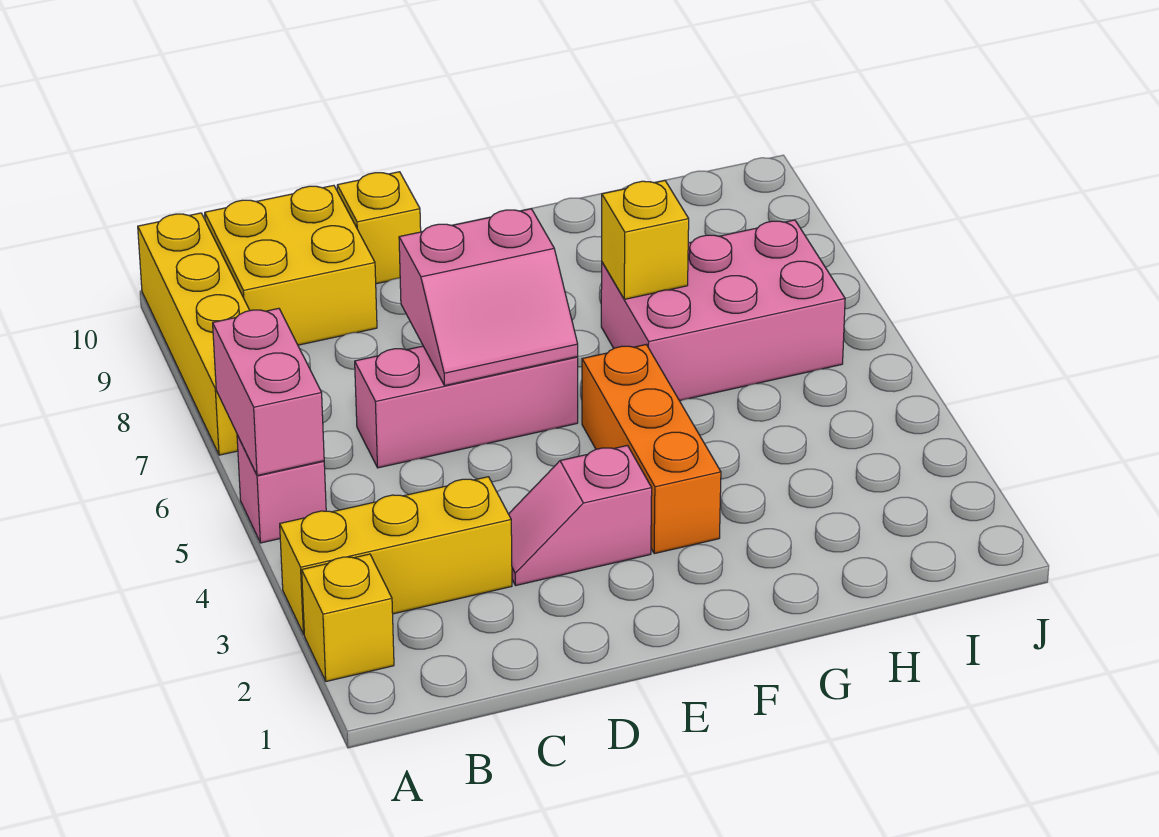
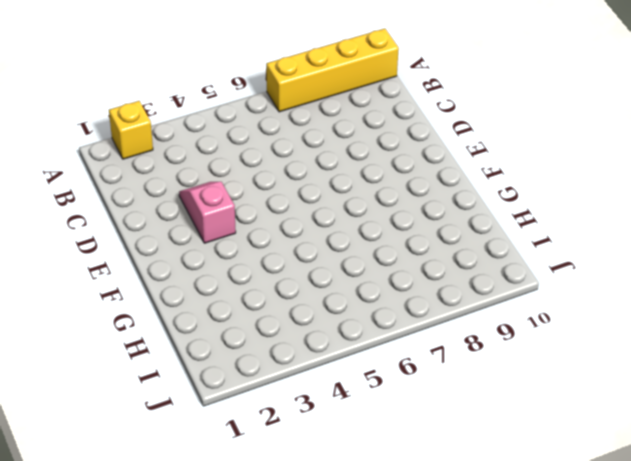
none -> yellow brick A3:C3 level 1
none -> pink brick A5 level 1
none -> yellow brick B9:C10 level 1

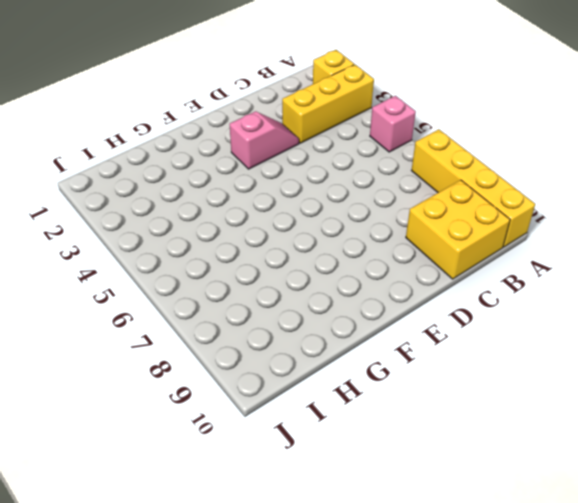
none -> pink brick C6:E6 level 1
none -> yellow brick D10 level 1
none -> orange brick F3:F5 level 1

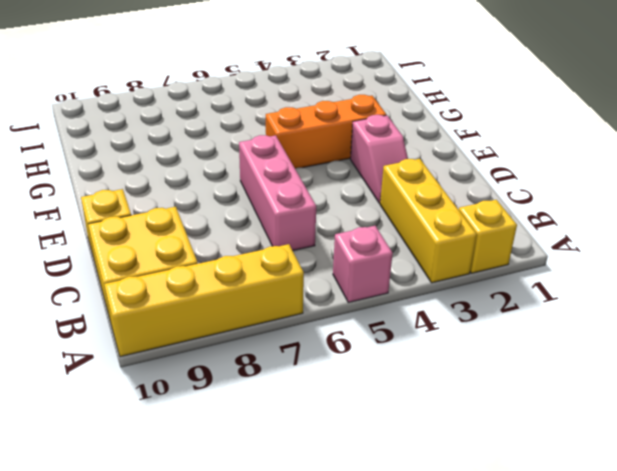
none -> pink brick G6:I7 level 1
none -> pink brick A5:A6 level 2
none -> pink slope D6:E7 level 2 top 7

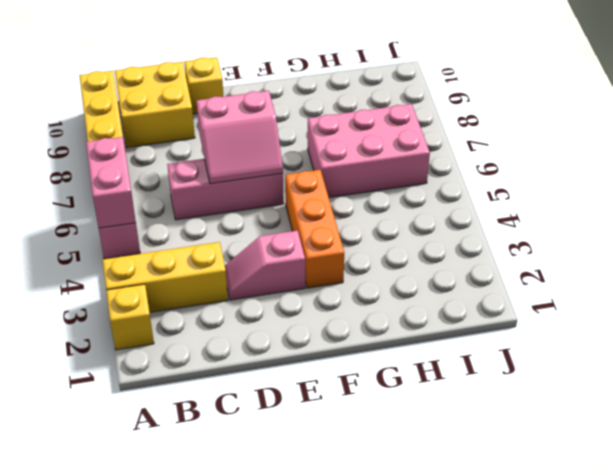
none -> yellow brick G7 level 2

